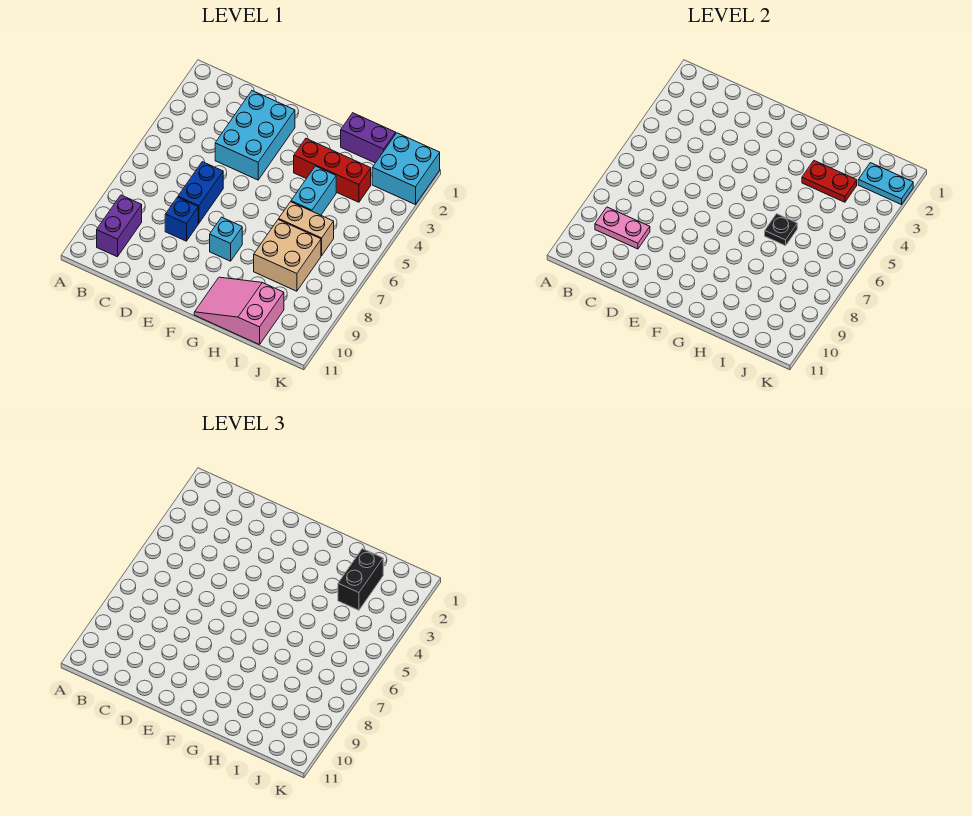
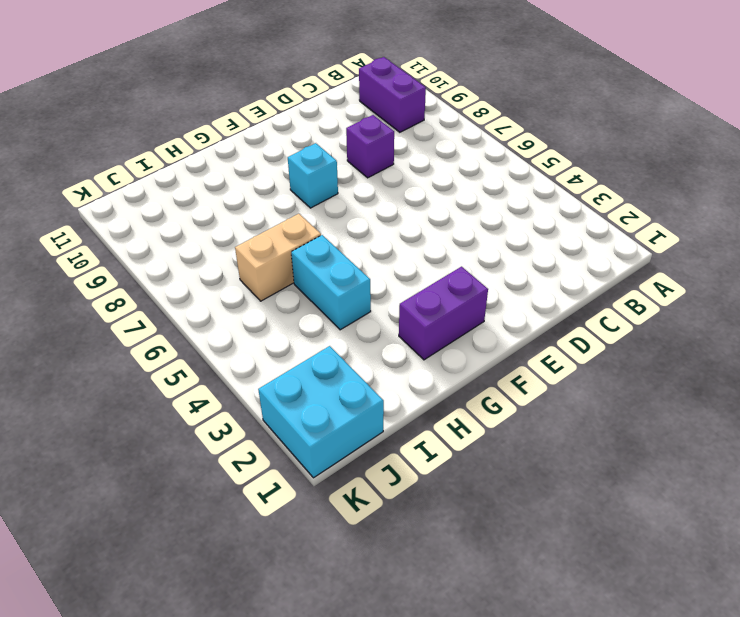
purple brick D8 level 1 -> blue brick D8 level 1
purple brick F2:G2 level 1 -> purple brick H1:I1 level 1
none -> cyan brick D2:E4 level 1
none -> blue brick D6:D7 level 1
none -> red brick G3:I3 level 1

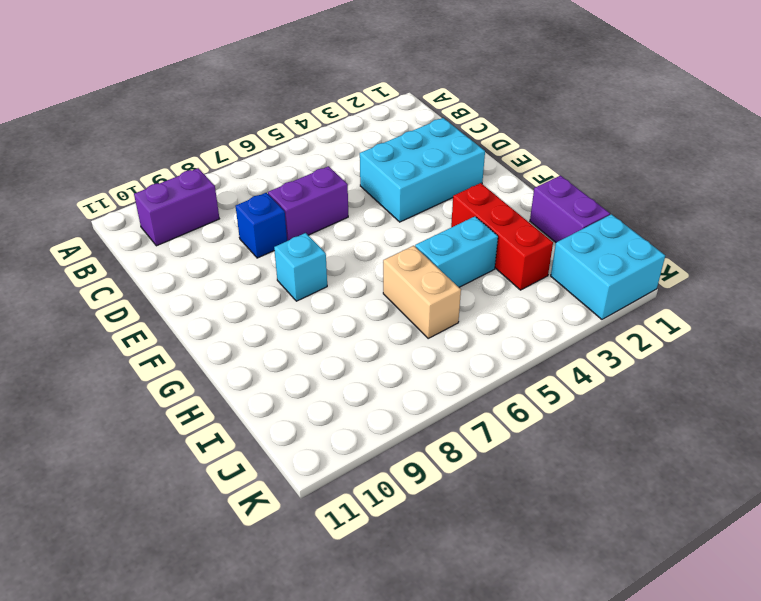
purple brick D6:D7 level 1 -> blue brick D6:D7 level 1
none -> pink slope G10:I11 level 1 top I
none -> tan brick H7:I8 level 1
none -> pink plate B9:C9 level 2

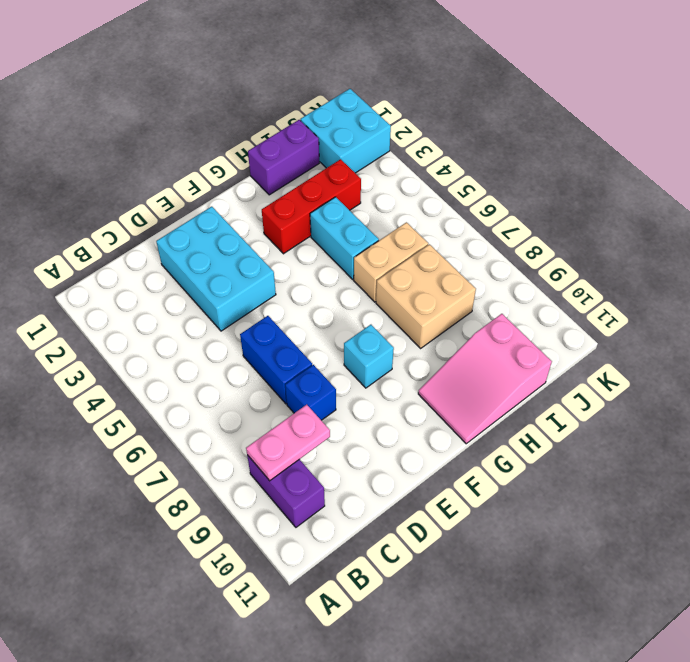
none -> red plate H3:I3 level 2
none -> black plate H6 level 2
none -> cyan plate J2:K2 level 2

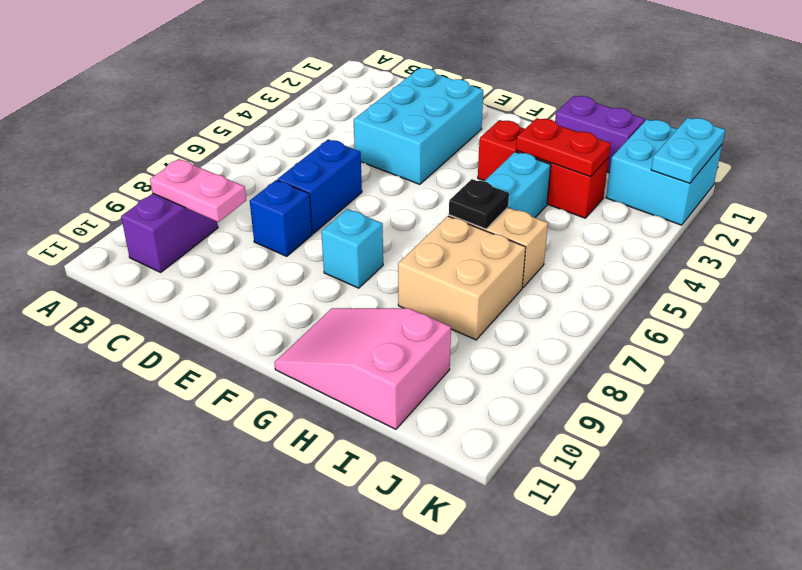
cyan plate K1:K2 level 2 -> cyan plate J2:K2 level 2
none -> black brick I2:I3 level 3

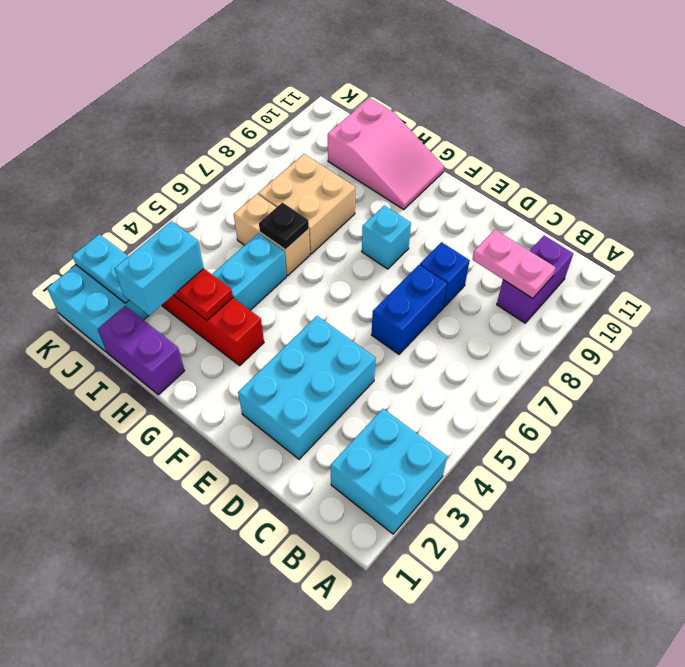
cyan brick A2:B3 level 1 -> none
cyan brick I2:I3 level 3 -> black brick I2:I3 level 3

